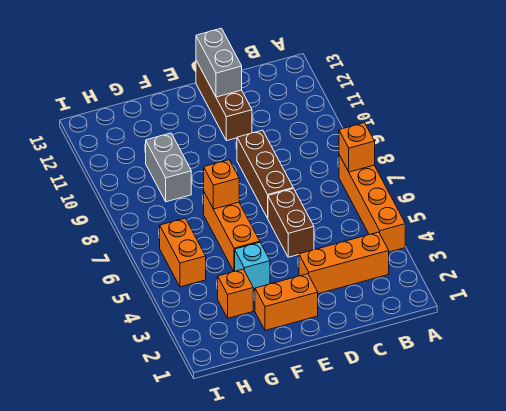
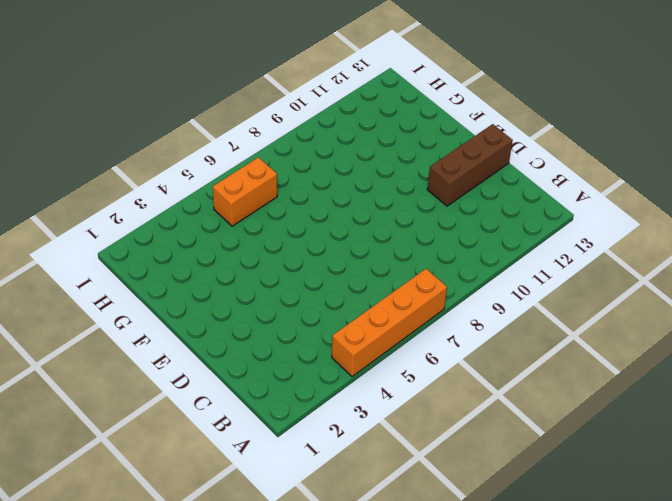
none -> orange brick B3:D3 level 1
none -> brown brick D5:D6 level 1
none -> brown brick D7:D9 level 1

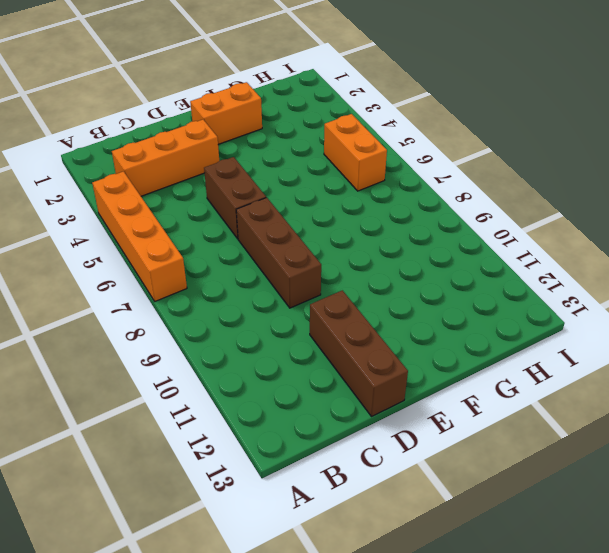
none -> cyan brick F4 level 1
none -> orange brick F5:F7 level 1
none -> orange brick G3 level 1

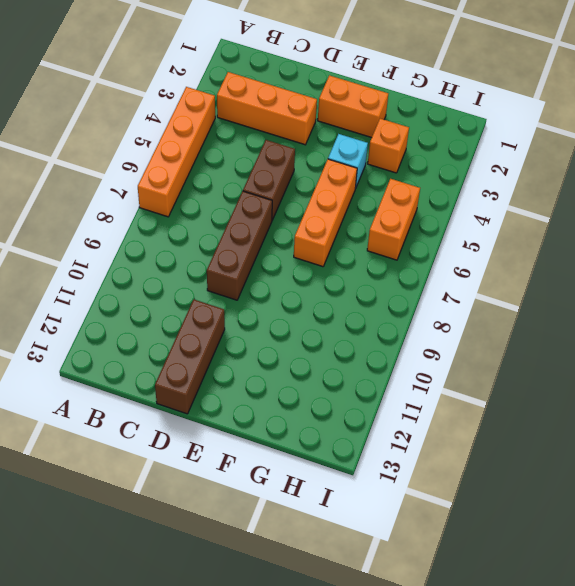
none -> grey brick G9:G10 level 1
none -> orange brick A7 level 2
none -> grey brick D12:D13 level 2

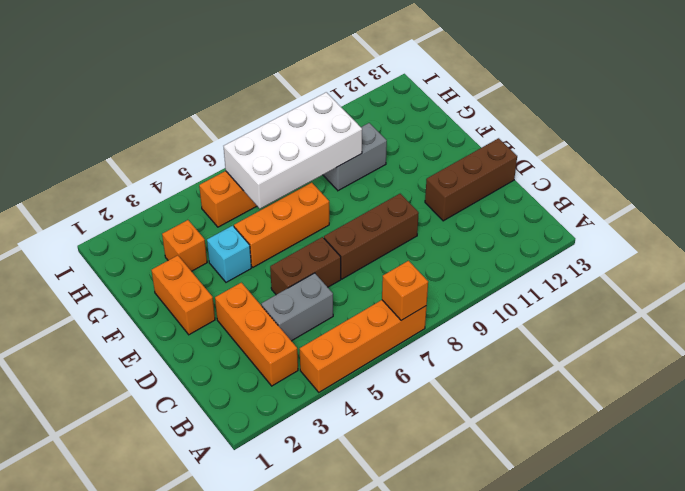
grey brick C4:C5 level 1 -> grey brick D12:D13 level 2
white brick G6:H9 level 2 -> none
none -> orange brick F7 level 2

